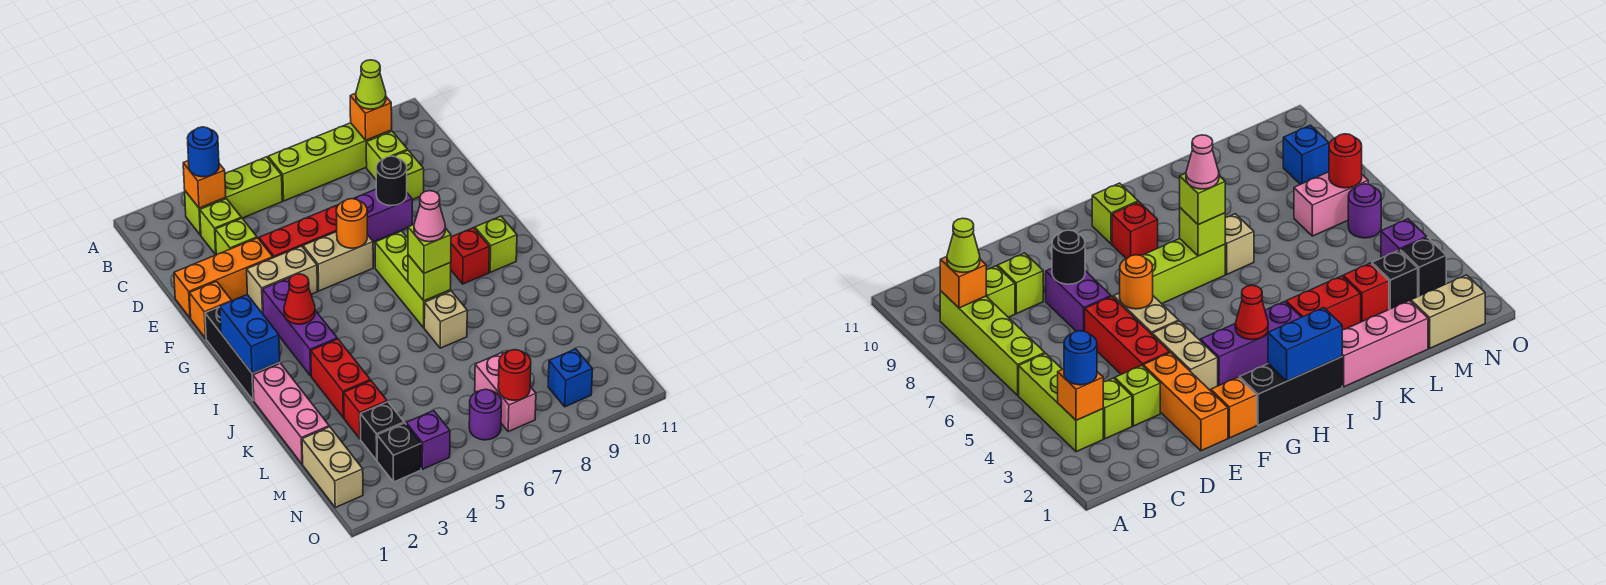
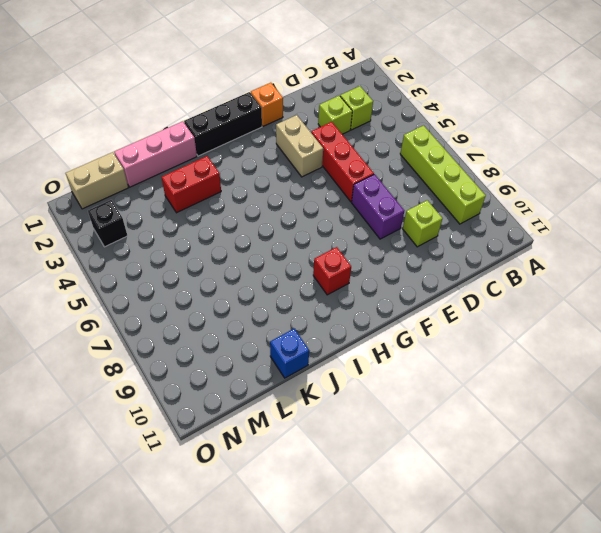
blue brick K11 level 1 -> blue brick N9 level 1
none -> lime brick B3:B5 level 1
none -> lime brick C9 level 1
none -> orange brick E1:E3 level 1
none -> tan brick F5:F6 level 1

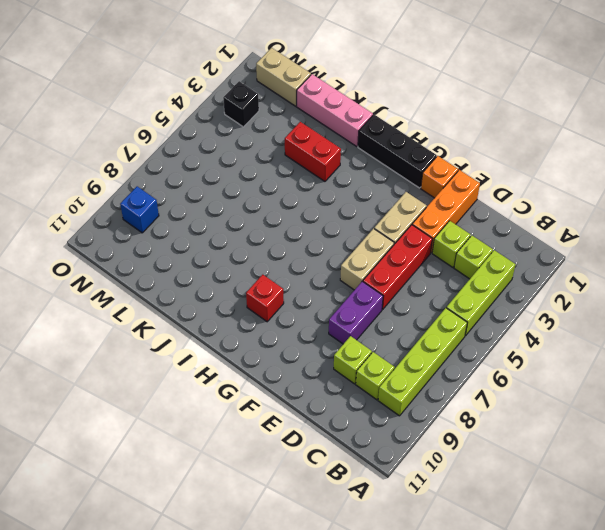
none -> purple brick G3:I3 level 1
none -> lime brick G7:I7 level 1
none -> lime brick H10 level 1
none -> tan brick J7 level 1

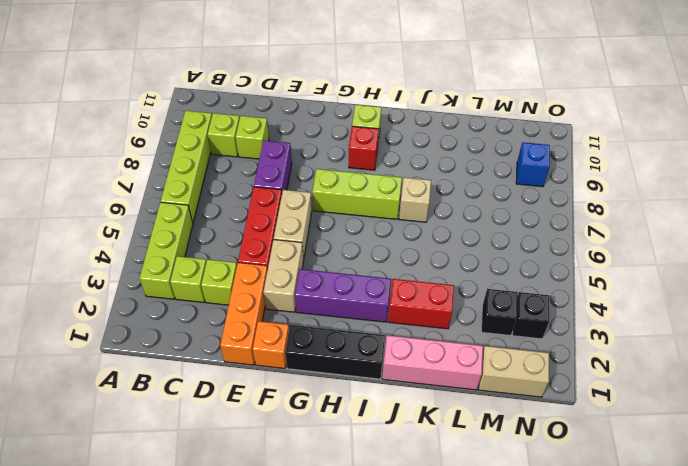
none -> red brick L3 level 1
none -> pink brick M7:N7 level 1
none -> purple brick N4 level 1
none -> purple round brick N6 level 1

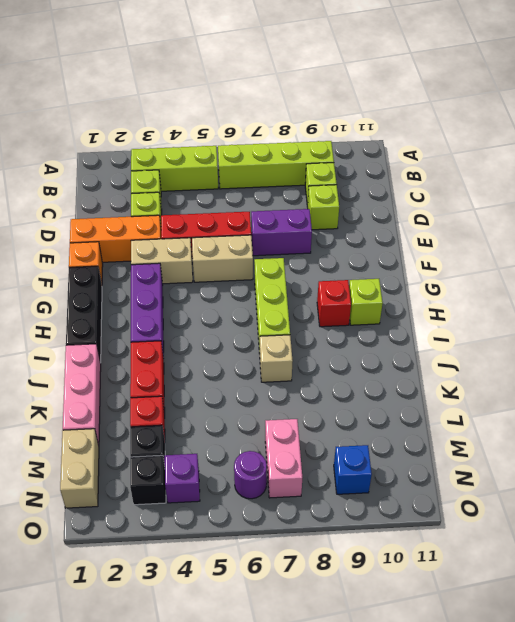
none -> orange brick B3 level 2
none -> orange brick B9 level 2
none -> black round brick E8 level 2
none -> orange round brick F6 level 2

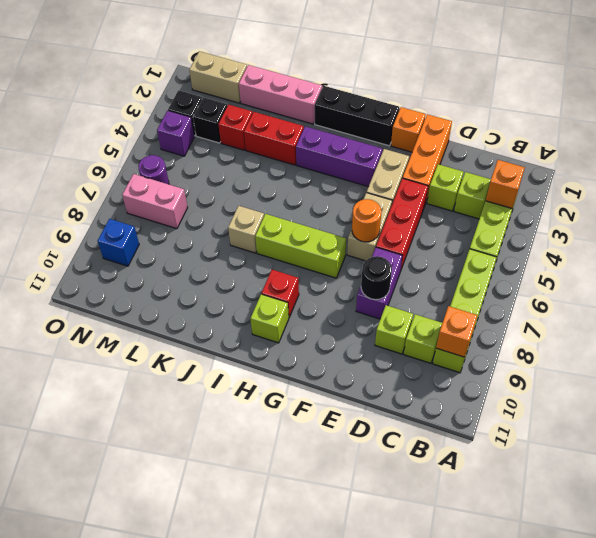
none -> blue brick H1:I1 level 2
none -> red cone H3 level 2
none -> lime brick I7 level 2
none -> red round brick N7 level 2

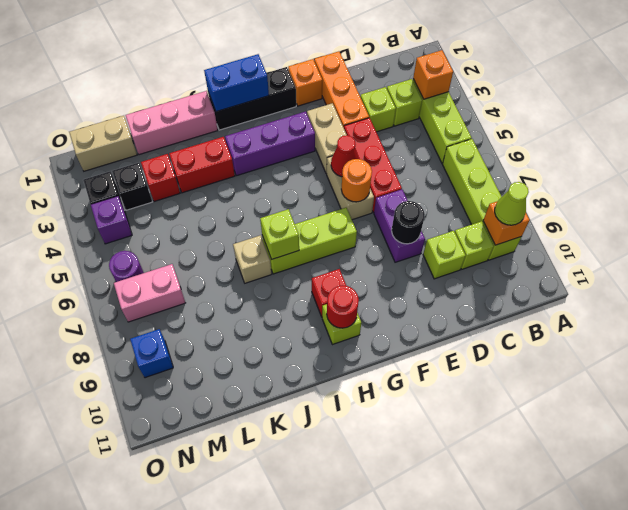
red cone F5 level 2 -> red cone H3 level 2
red round brick H10 level 2 -> red round brick N7 level 2
none -> blue round brick B3 level 3
none -> lime brick I7 level 3
none -> pink cone I7 level 4

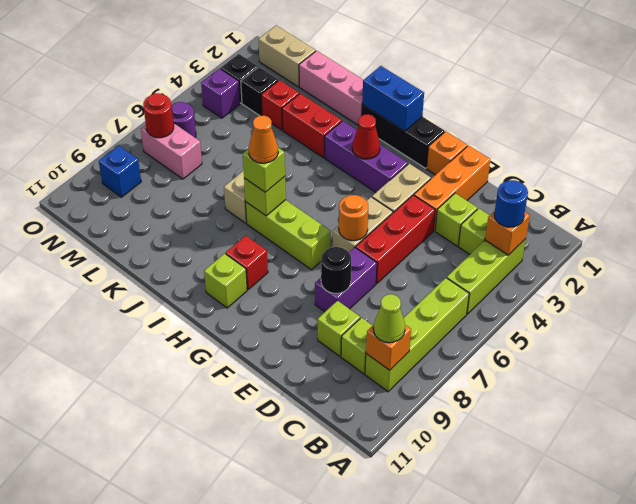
orange cone I7 level 4 -> pink cone I7 level 4

